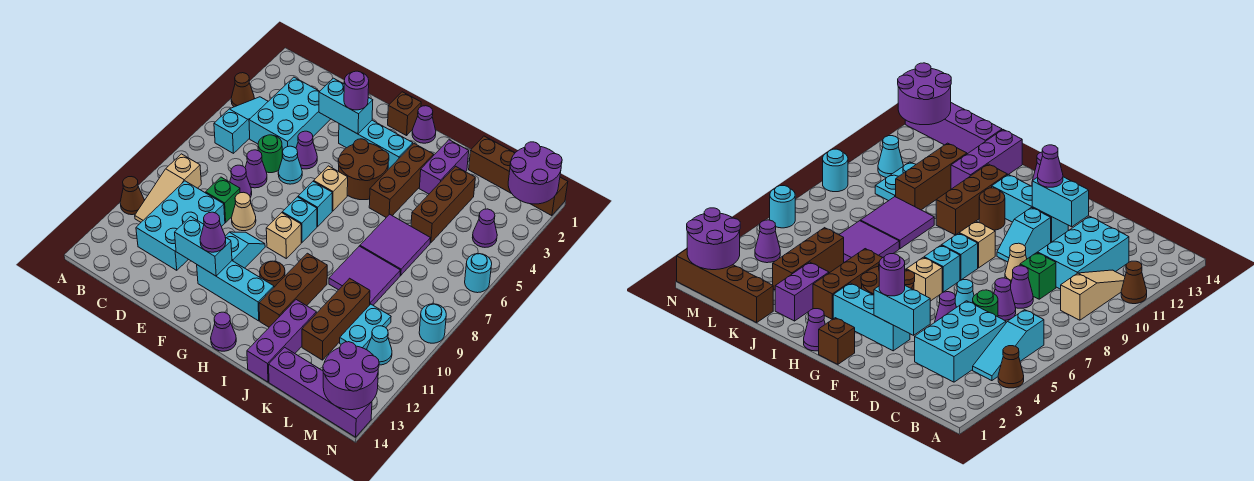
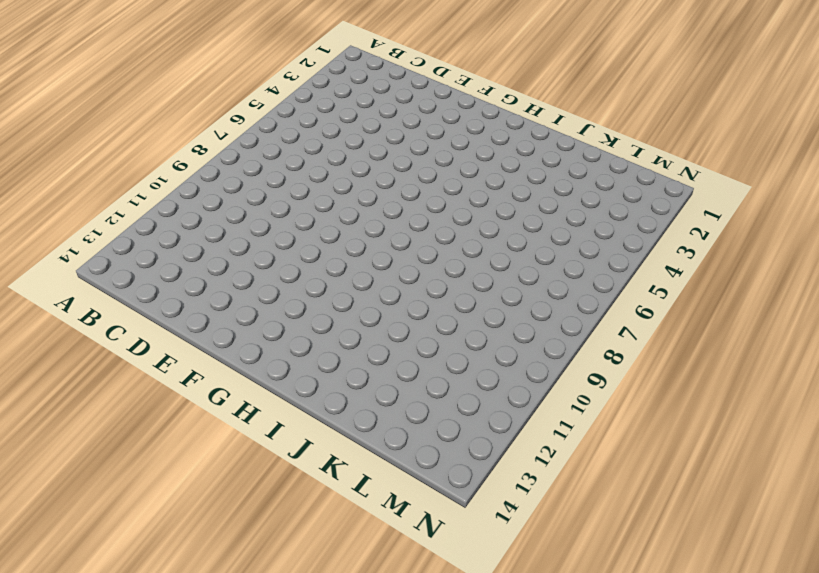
none -> brown cone A4 level 1
none -> brown cone A11 level 1
none -> cyan slope B4:B6 level 1 top 6
none -> tan slope B9:B11 level 1 top 9

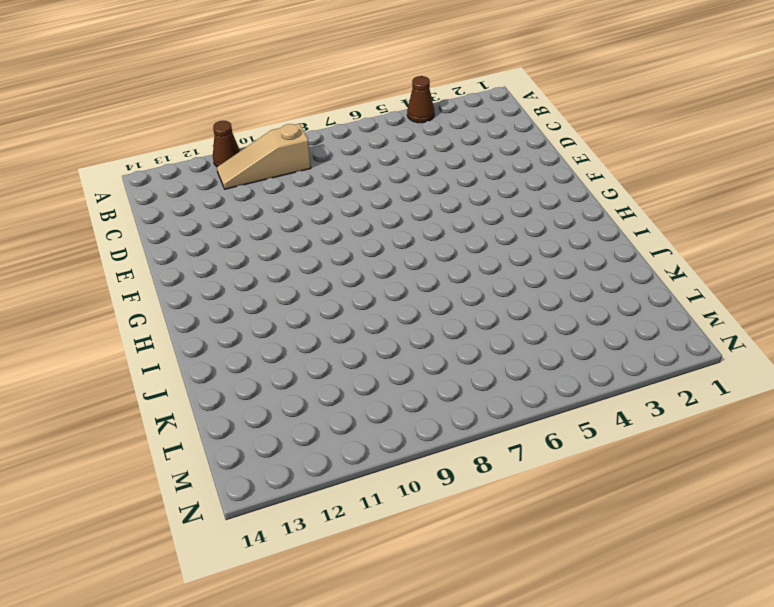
none -> cyan slope B4:B6 level 1 top 6
none -> cyan brick C3:D5 level 1
none -> cyan brick C10:D12 level 1
none -> green round brick D6 level 1

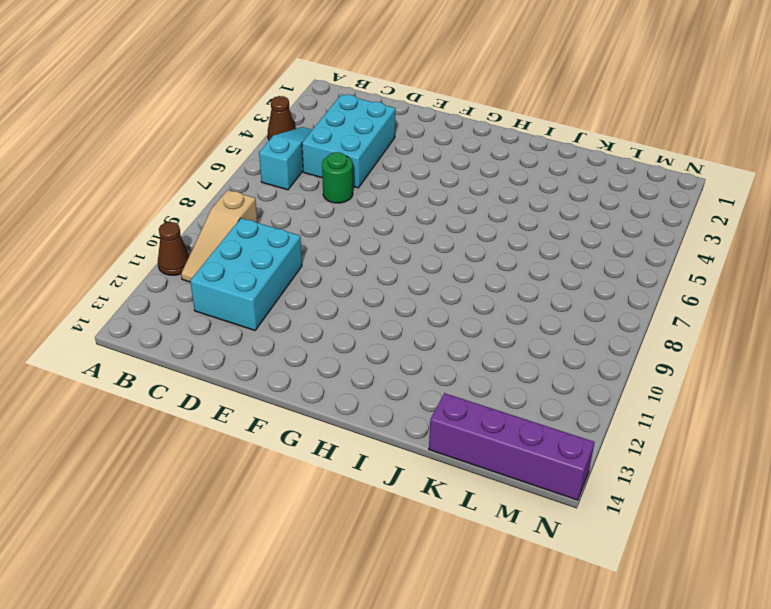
none -> purple cone D7 level 1
none -> purple cone D8 level 1
none -> green brick D9 level 1
none -> purple cone E5 level 1

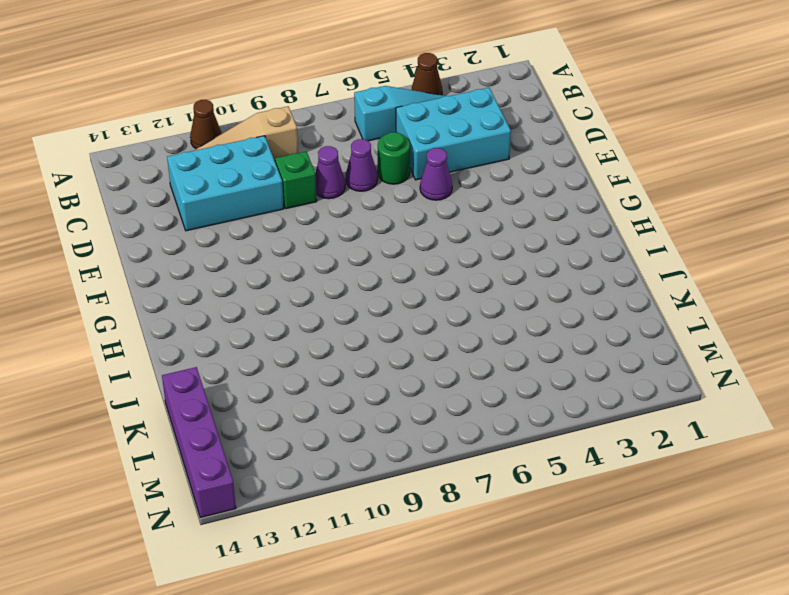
none -> cyan cone E6 level 1
none -> tan cone E9 level 1
none -> cyan brick F3:H3 level 1
none -> cyan slope F10:F11 level 1 top 11

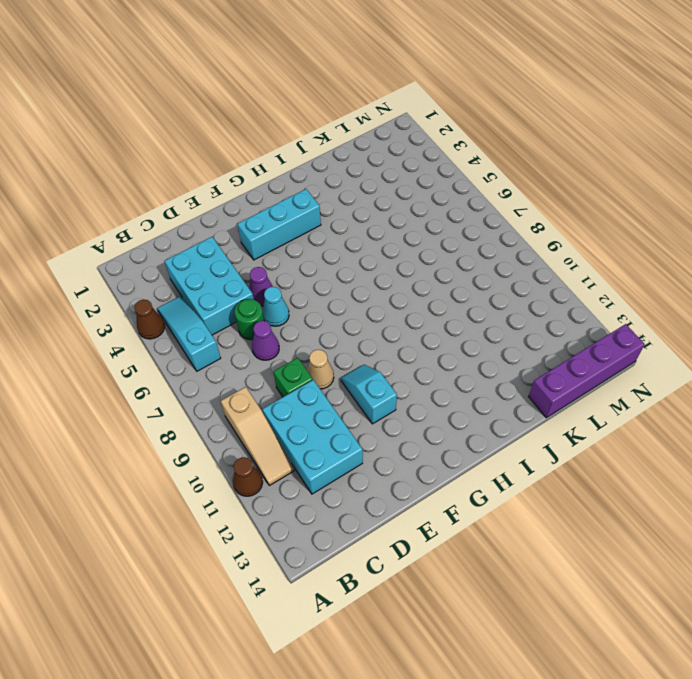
none -> purple cone D8 level 1
none -> cyan brick F12:H12 level 1
none -> brown brick G1 level 1
none -> brown round brick G4:H5 level 1

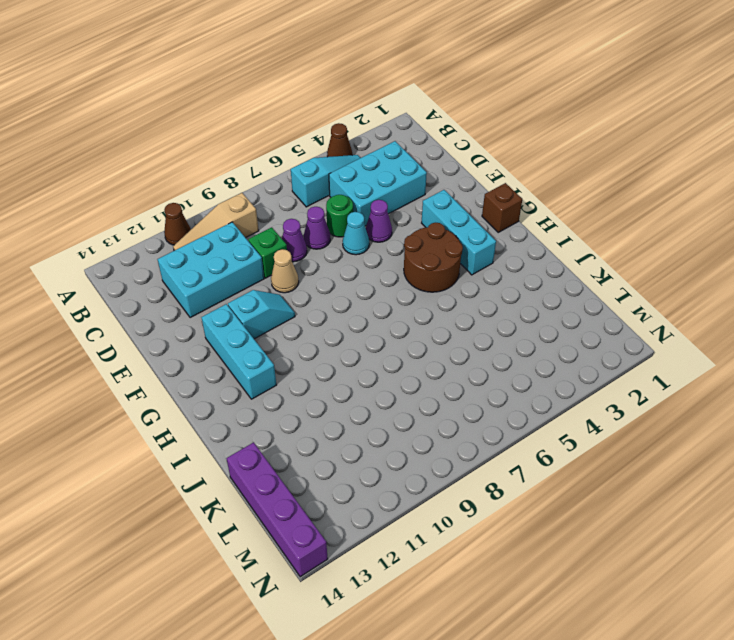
none -> tan brick G6 level 1
none -> cyan brick G7 level 1
none -> cyan brick G8 level 1
none -> tan brick G9 level 1

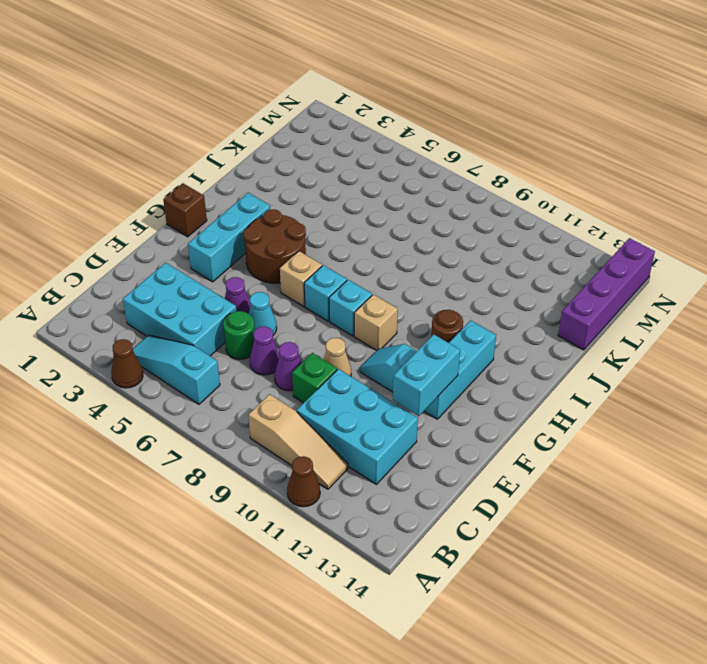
none -> purple cone H1 level 1
none -> purple cone H14 level 1
none -> brown brick I3:I5 level 1
none -> brown brick I10:I12 level 1

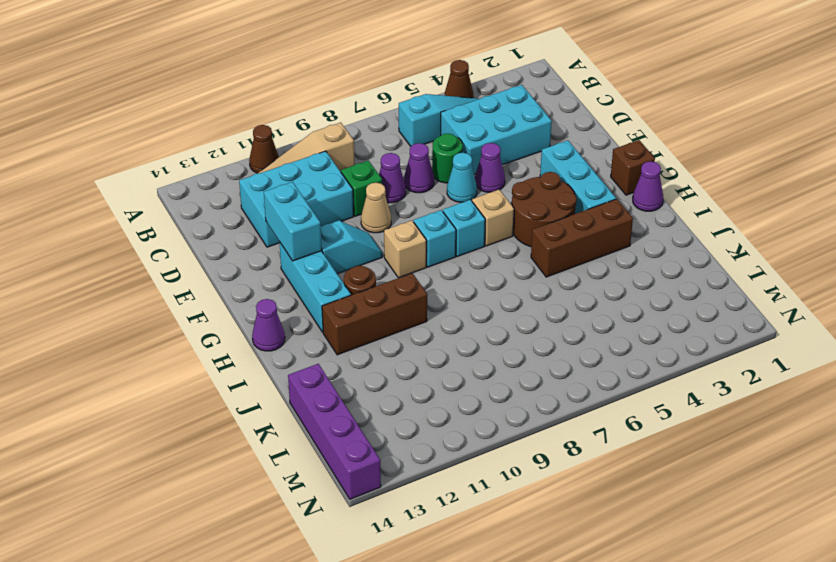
none -> purple brick J2:J3 level 1
none -> purple tile J6:K7 level 1
none -> purple tile J8:K9 level 1
none -> purple brick J12:J14 level 1

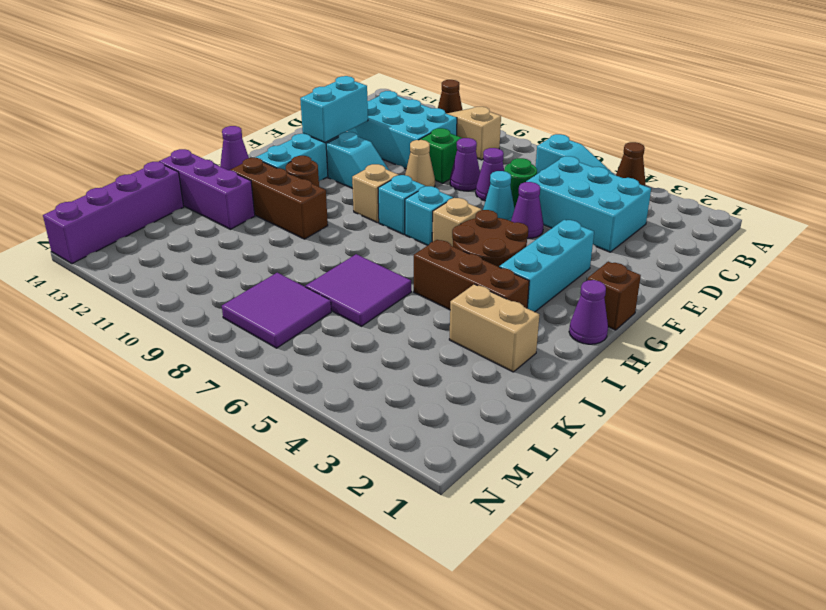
tan brick J2:J3 level 1 -> purple brick J2:J3 level 1
purple tile L7:M8 level 1 -> purple tile J8:K9 level 1
none -> brown brick K1:N1 level 1
none -> brown brick K3:K5 level 1
none -> brown brick K10:K12 level 1
none -> cyan plate L10:L11 level 1

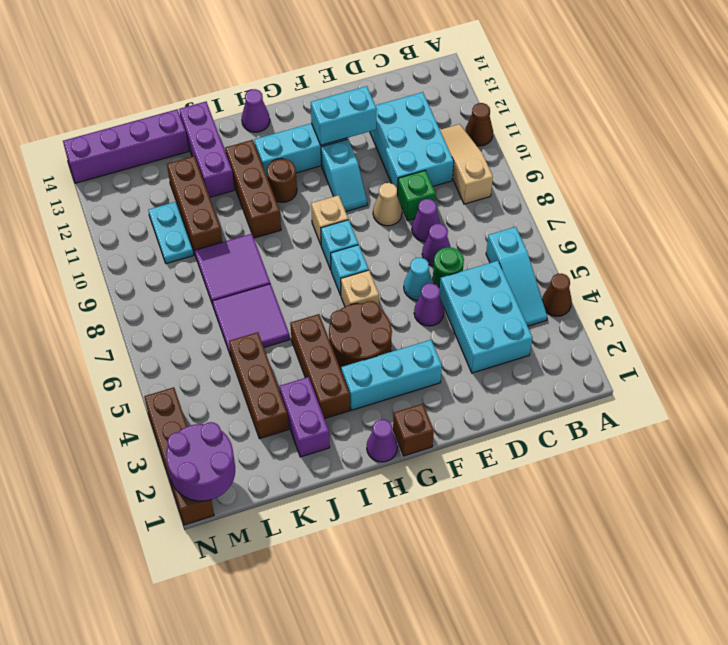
brown brick N1:N4 level 1 -> brown brick K1:N1 level 1
none -> purple cone M4 level 1
none -> cyan cone M11 level 1
none -> cyan round brick N6 level 1
none -> cyan round brick N9 level 1

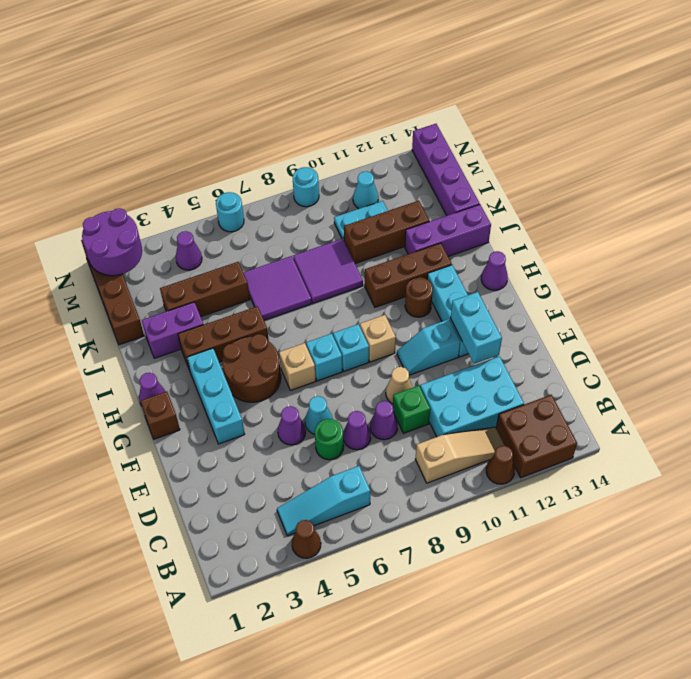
brown brick A12:B13 level 1 -> none
none -> cyan brick C3:D5 level 1
none -> cyan brick E3:F3 level 2
none -> purple round brick M13:N14 level 2
none -> purple round brick F3 level 3

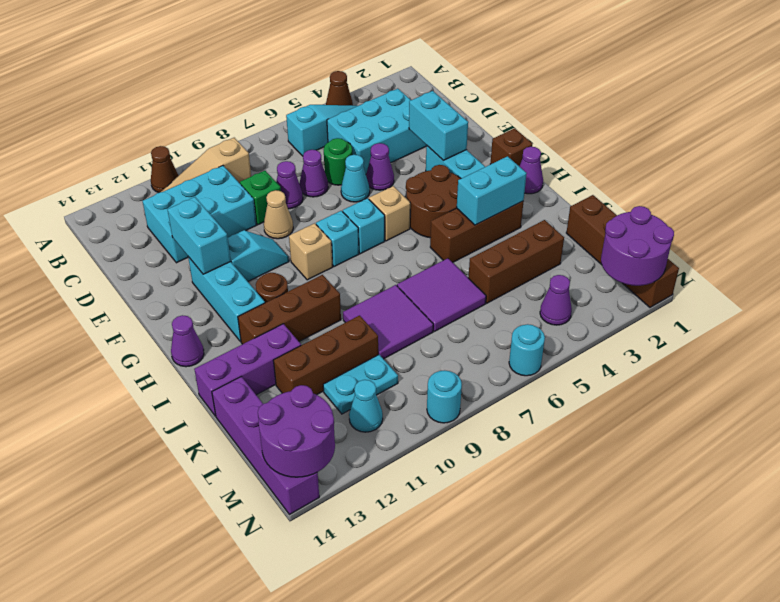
cyan brick I3:I4 level 2 -> none
none -> purple brick J2:J3 level 1
none -> purple round brick F3 level 3
none -> purple cone F12 level 3

